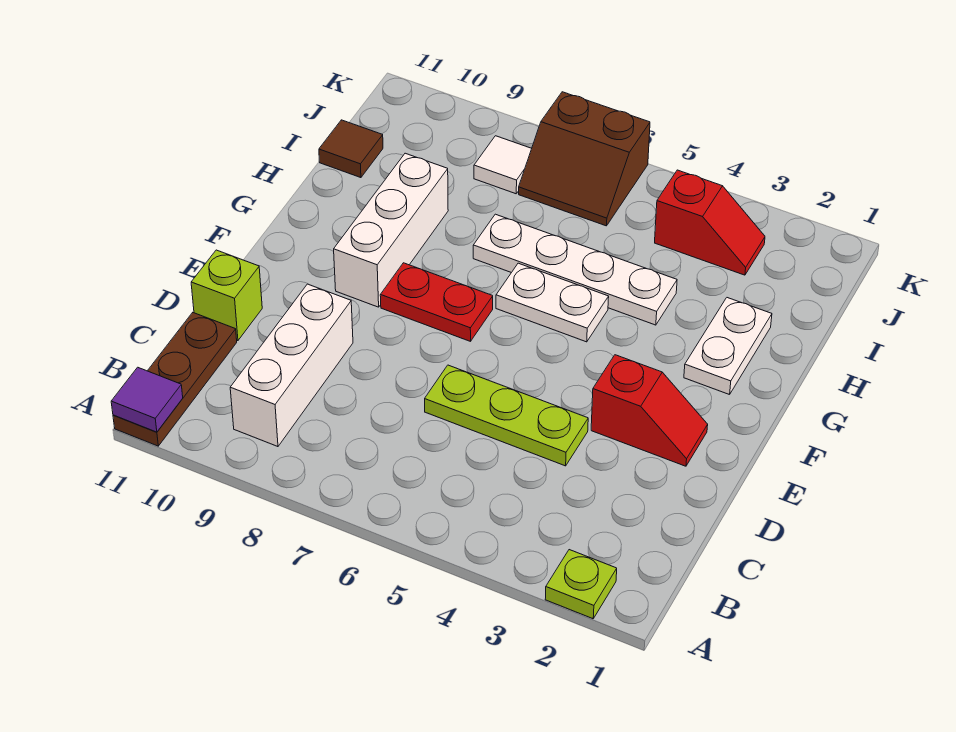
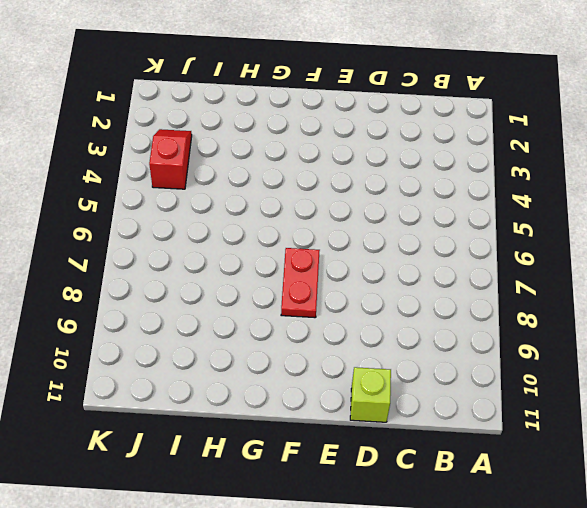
none -> lime plate A2 level 1
none -> brown plate A11:C11 level 1
none -> white brick B9:D9 level 1

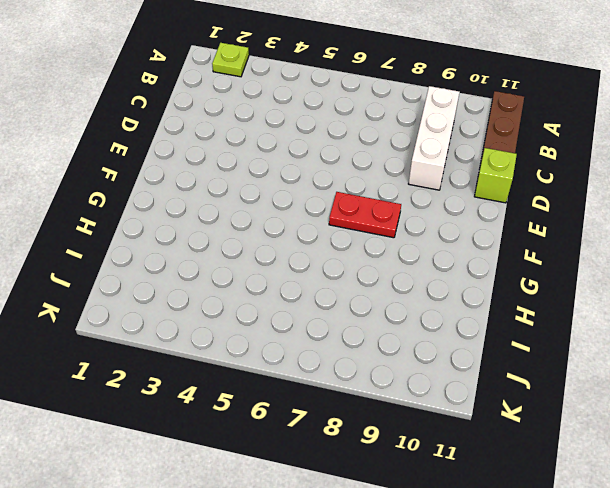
none -> lime plate D4:D6 level 1
none -> red slope E2:E3 level 1 top 3
none -> white brick F9:H9 level 1

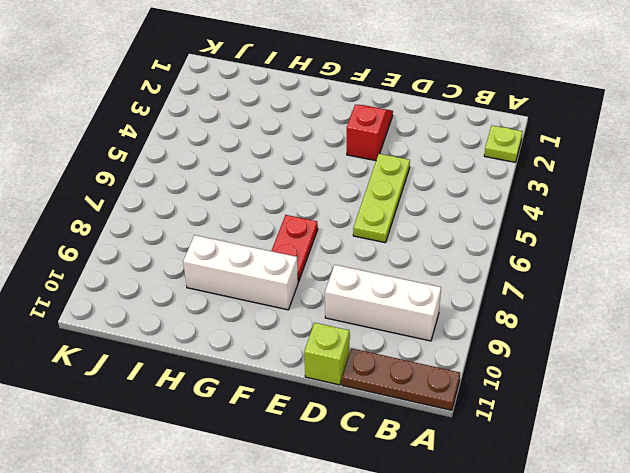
none -> white plate G2:H2 level 1
none -> white plate G5:G6 level 1
none -> white plate H4:H7 level 1

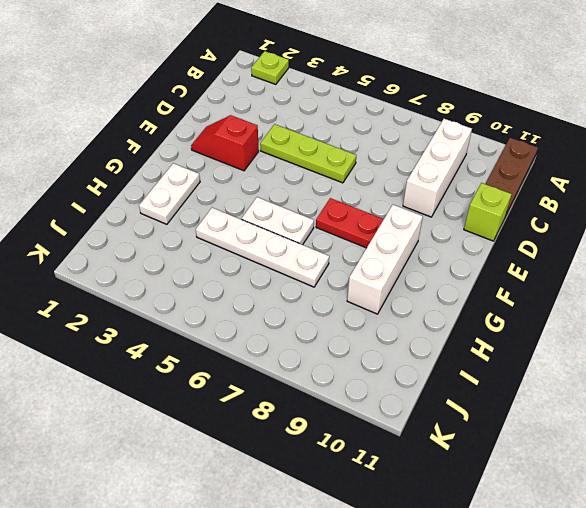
none -> brown tile I11 level 1
none -> red slope J3:J4 level 1 top 4
none -> brown slope J6:K7 level 1 top K

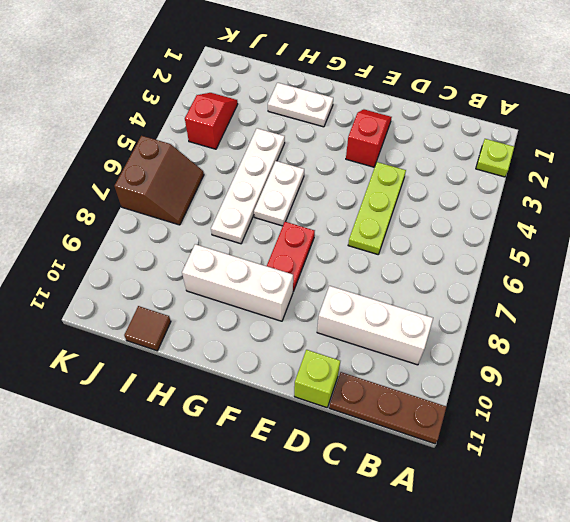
none -> white tile J8 level 1
none -> purple tile A11 level 2

